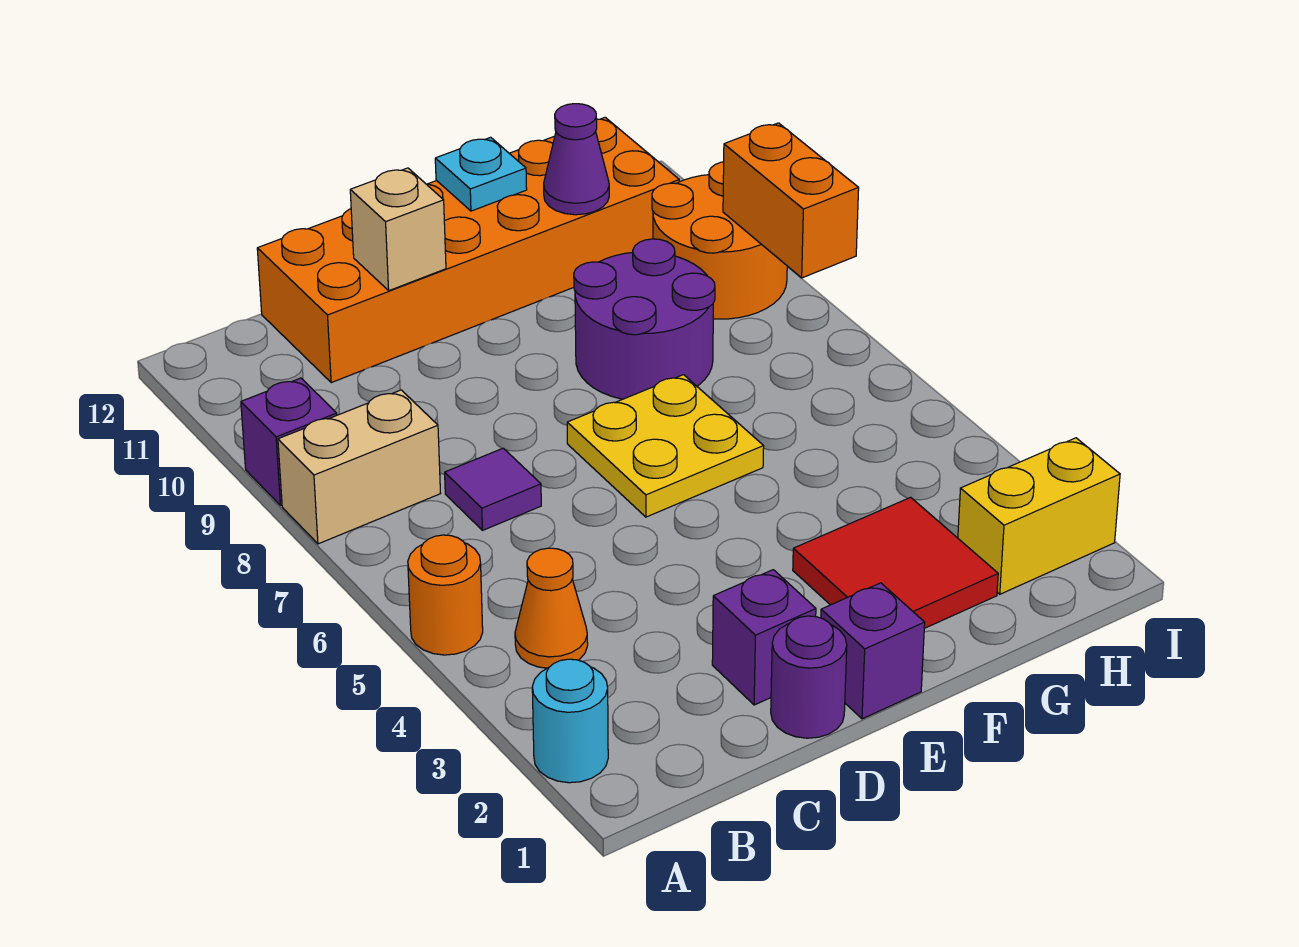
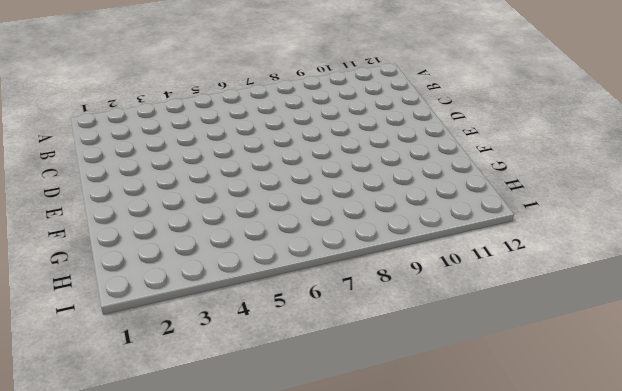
none -> cyan round brick A2 level 1
none -> orange round brick A5 level 1
none -> tan brick A8:B8 level 1

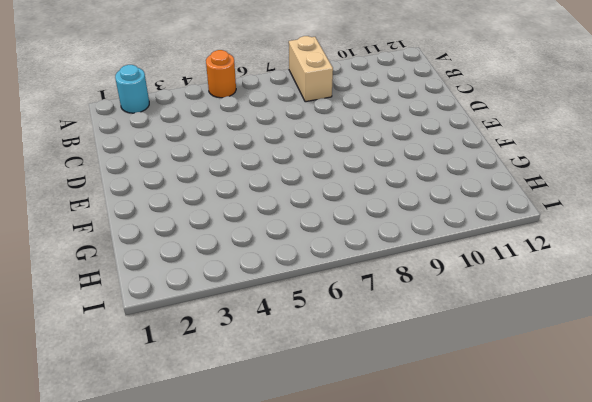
none -> purple brick A9 level 1
none -> orange cone B4 level 1
none -> purple tile C7 level 1

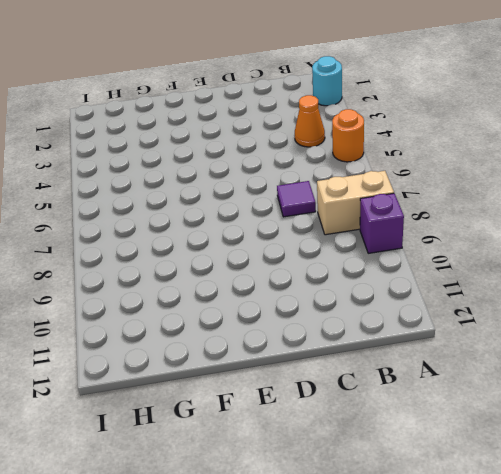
none -> orange brick C11:H12 level 1
none -> purple round brick D1 level 1
none -> purple brick D2 level 1

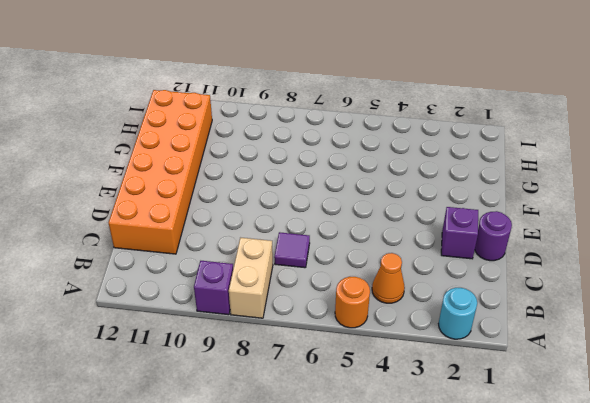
none -> purple brick E1 level 1
none -> yellow plate E6:F7 level 1
none -> red tile F2:G3 level 1

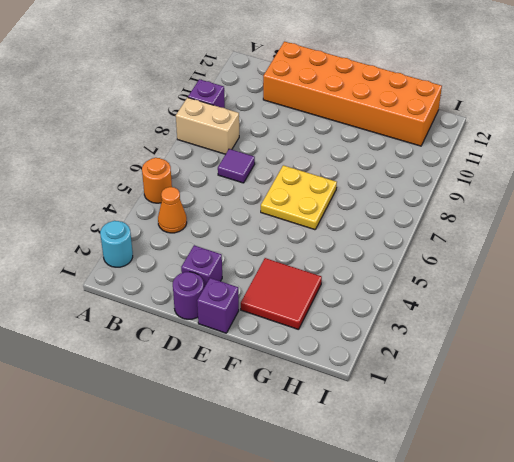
none -> purple round brick F8:G9 level 1
none -> yellow brick H2:I2 level 1
none -> orange round brick H9:I10 level 1

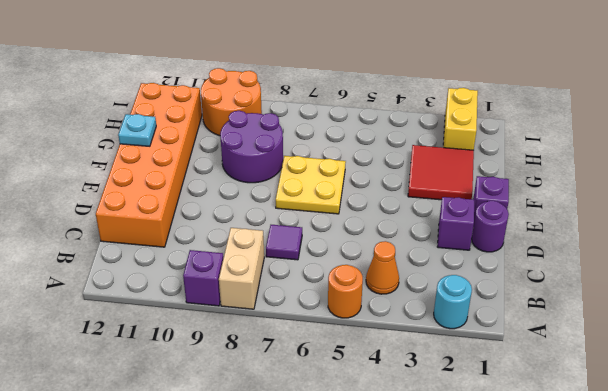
none -> tan brick D11 level 2
none -> purple cone G11 level 2
none -> orange brick I8:I9 level 2

